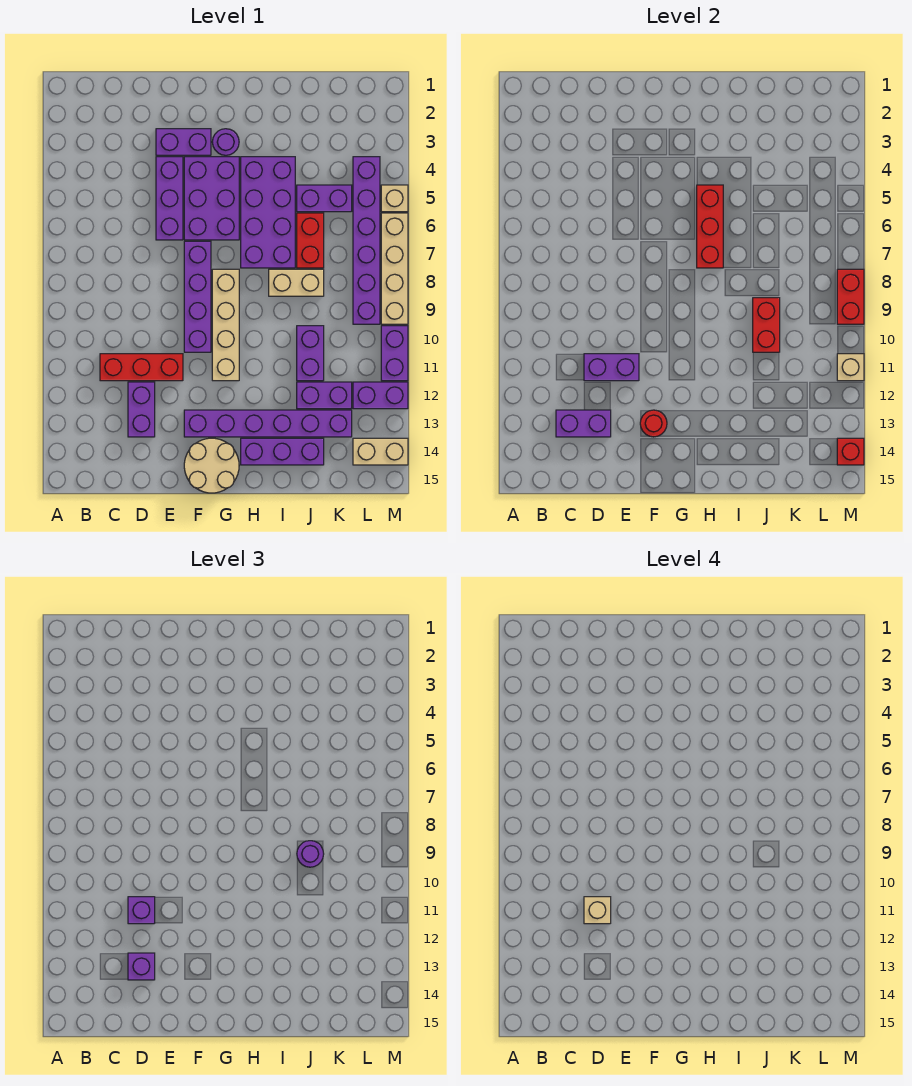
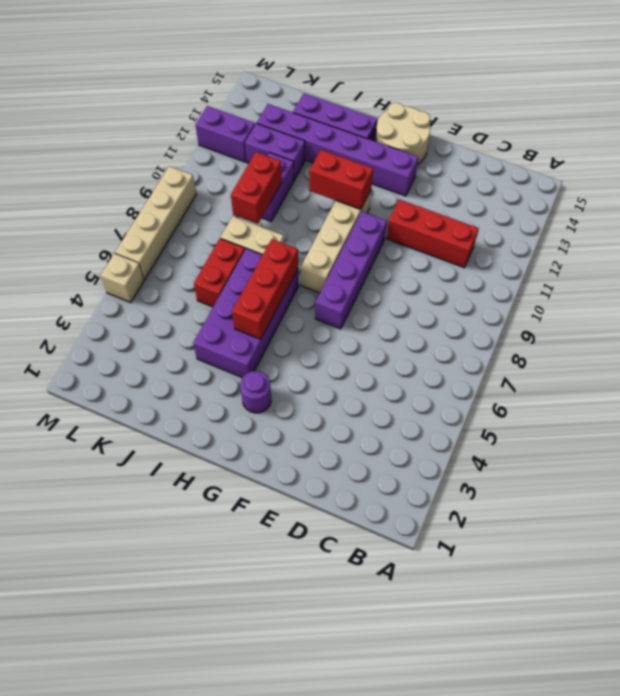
red brick G11:H11 level 2 -> red brick M8:M9 level 2
none -> purple brick D12:D13 level 1
none -> purple brick E3:F3 level 1
none -> purple brick E4:E6 level 1
none -> purple brick F4:G6 level 1

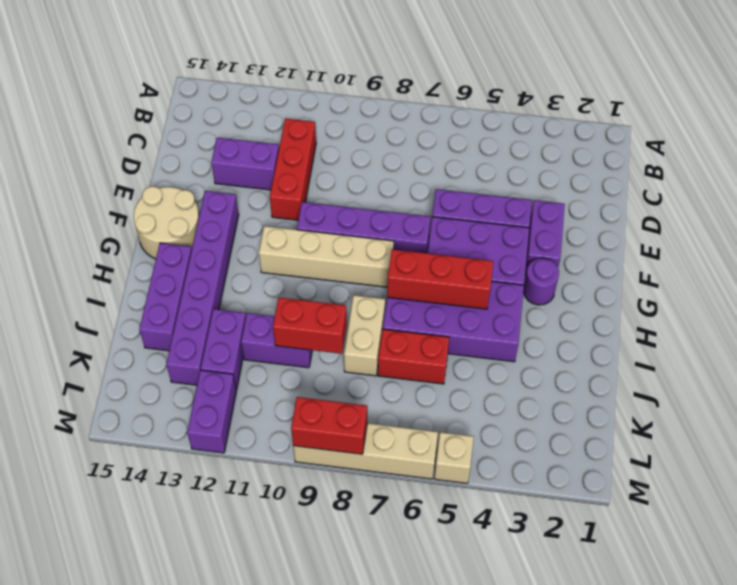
none -> purple brick J5:K5 level 1
none -> purple brick L4:L9 level 1
none -> tan brick L14:M14 level 1
none -> purple brick M10:M11 level 1

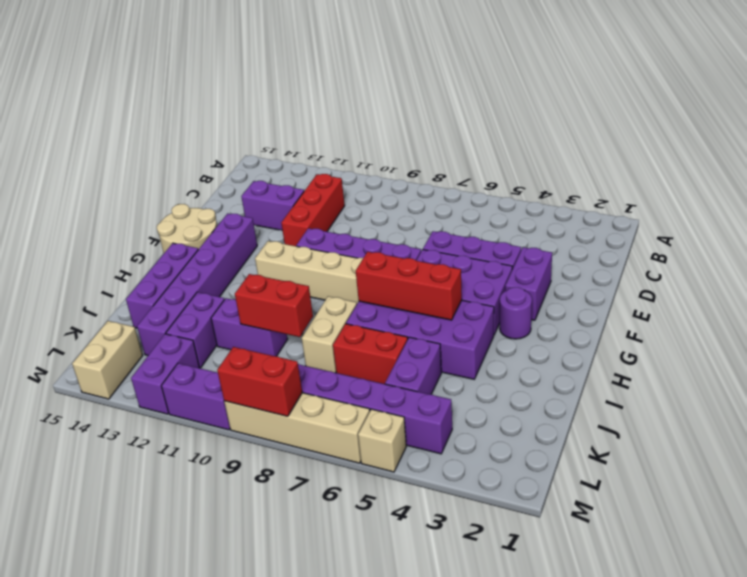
none -> purple brick C13:D13 level 2
none -> purple brick D11:E11 level 2
none -> red round brick F13 level 2
none -> tan brick M11 level 2

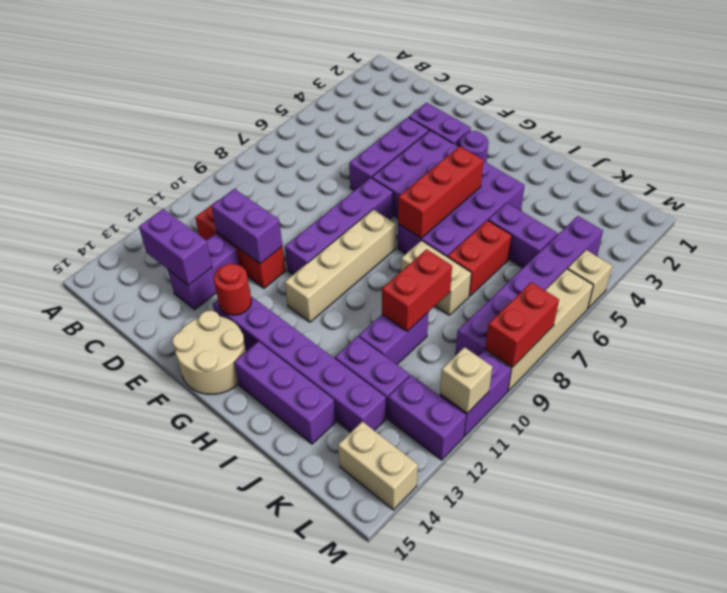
none -> red brick M14 level 2
none -> purple brick D11 level 3
none -> purple brick D13 level 3
none -> purple round brick J9 level 3

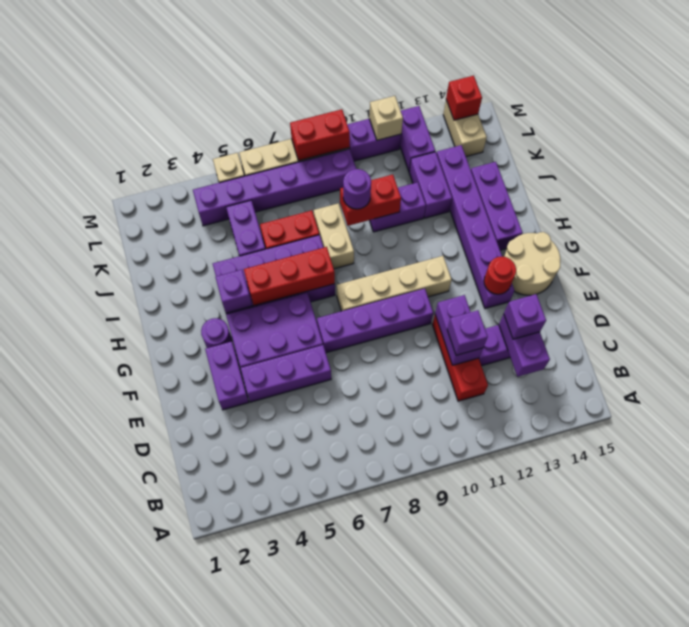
purple brick H4 level 2 -> none
none -> tan brick D11 level 4

